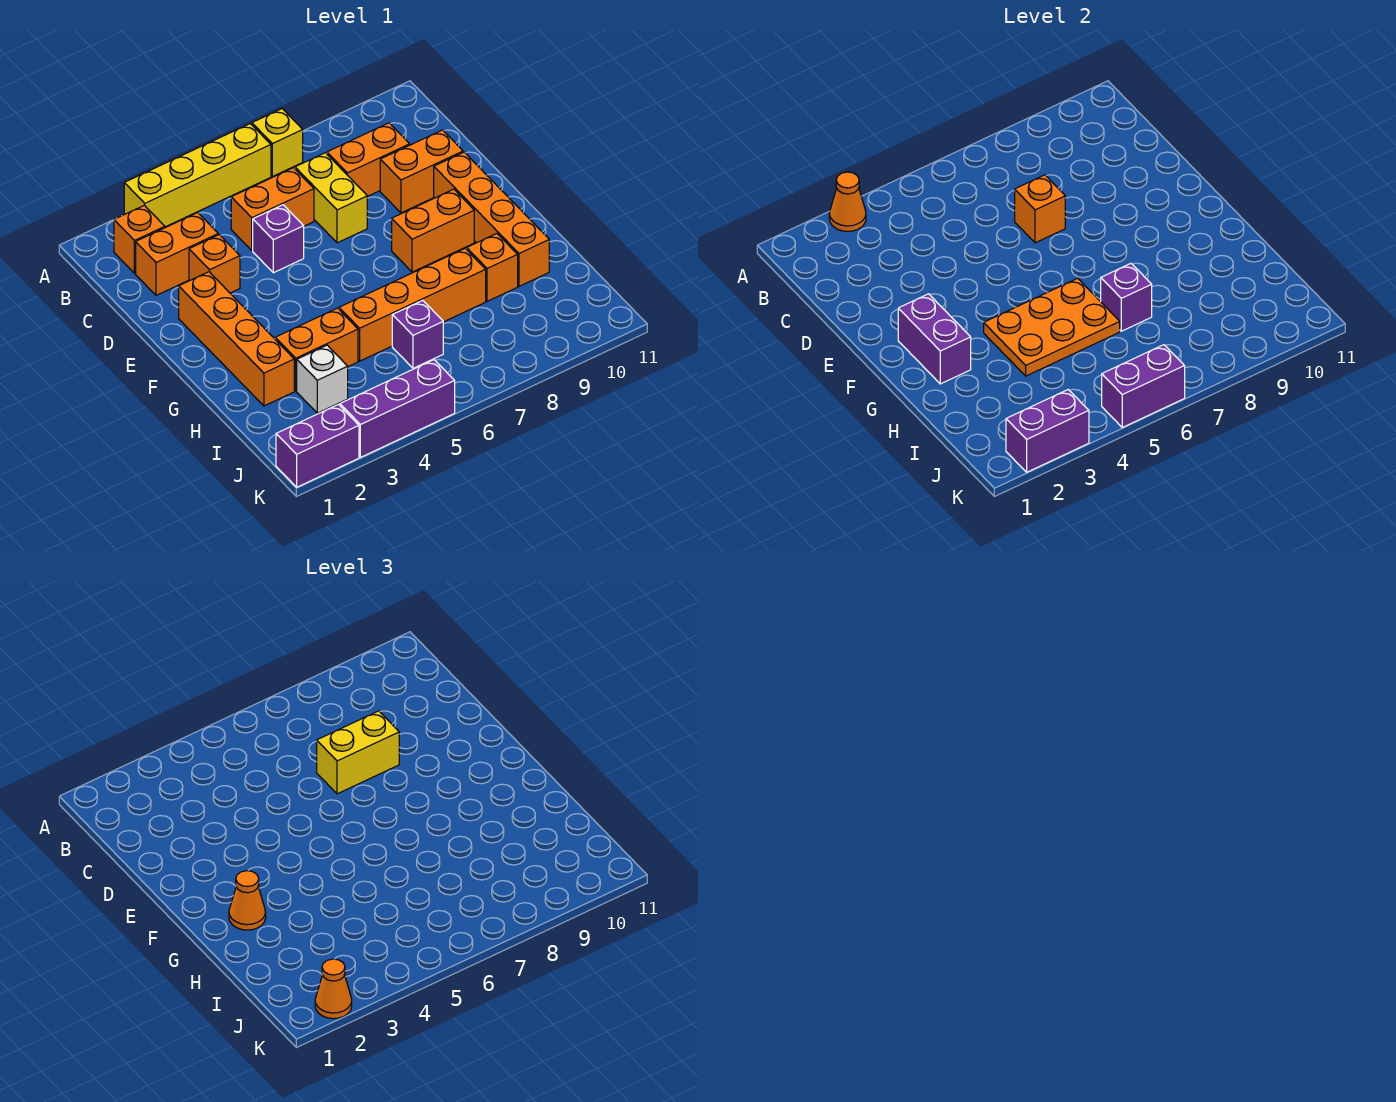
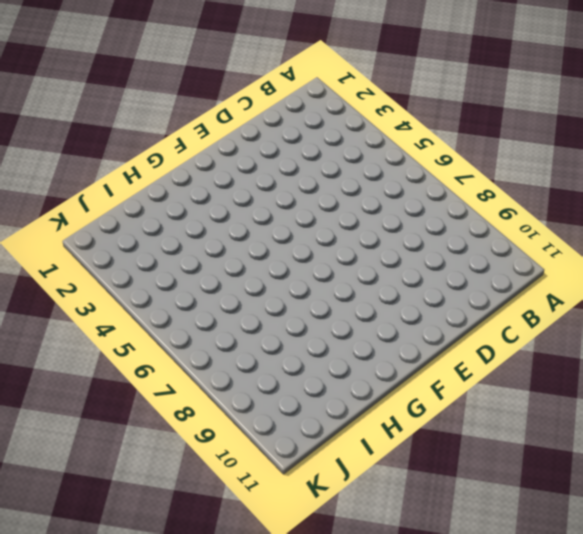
none -> yellow brick A3:A6 level 1
none -> yellow brick A7 level 1
none -> orange brick B2 level 1
none -> orange brick C2:C3 level 1

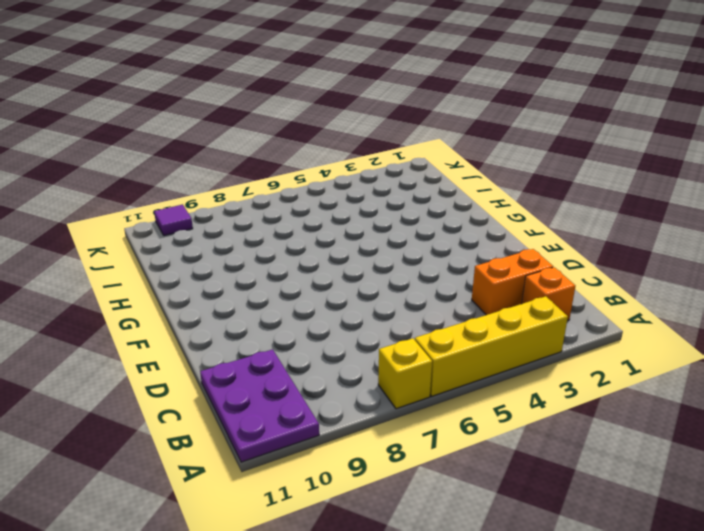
purple plate A10:C11 level 1 -> none
purple tile K10 level 1 -> none
none -> orange brick C5:C6 level 1
none -> yellow brick C7:D7 level 1
none -> orange brick C8:C9 level 1
none -> orange brick D3 level 1

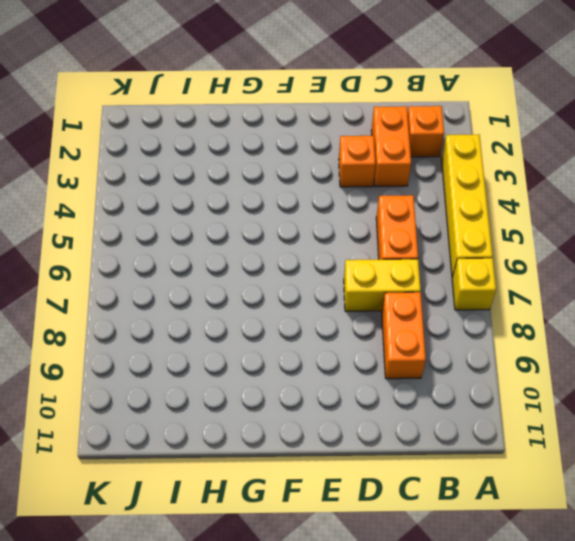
none -> purple brick D5 level 1
none -> orange brick D9:D10 level 1
none -> orange brick E2:H2 level 1
none -> orange brick E10:H10 level 1

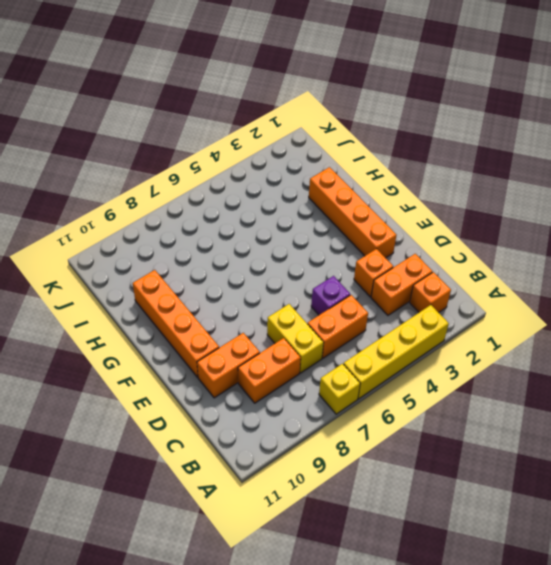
none -> orange brick F8:F9 level 1
none -> orange brick H3:H4 level 1
none -> orange brick H5:H8 level 1
none -> orange brick H9 level 1

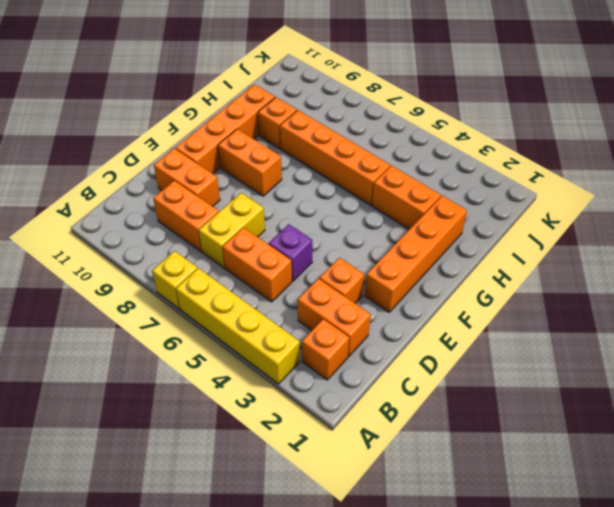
none -> white brick I3 level 1
none -> purple brick I6 level 1
none -> purple brick K1:K2 level 1
none -> purple brick K3:K5 level 1

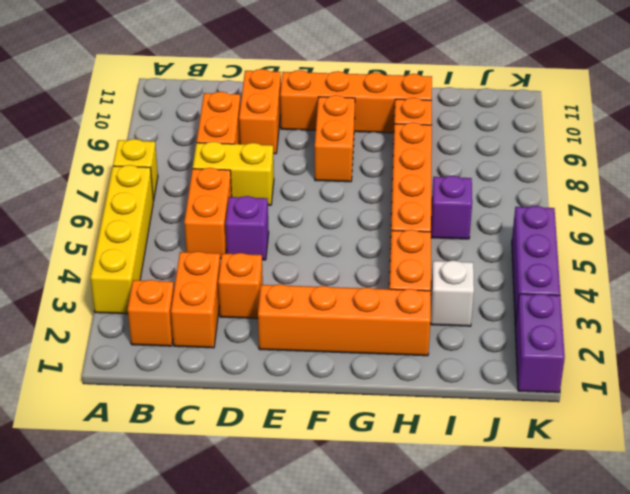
none -> orange cone A3 level 2
none -> orange brick D7 level 2
none -> purple brick F2:G2 level 2
none -> orange plate G4:H6 level 2

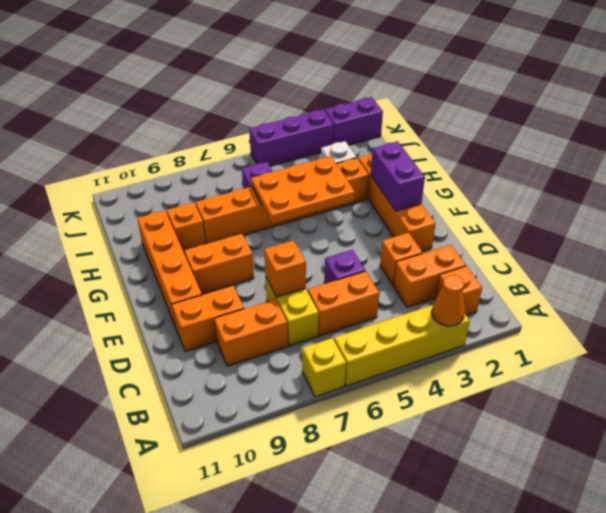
none -> purple brick H7 level 2
none -> purple brick K2:K3 level 2
none -> purple brick K5:K6 level 2
none -> yellow brick D7:D8 level 3

